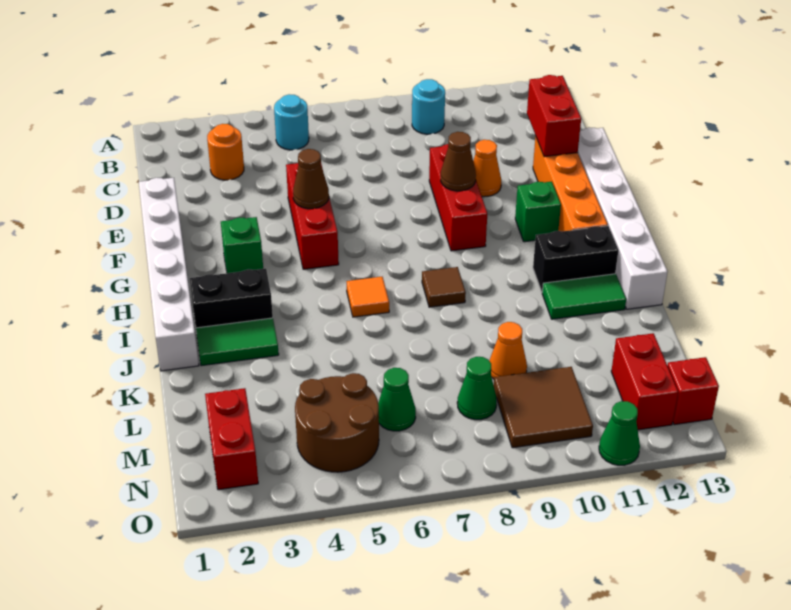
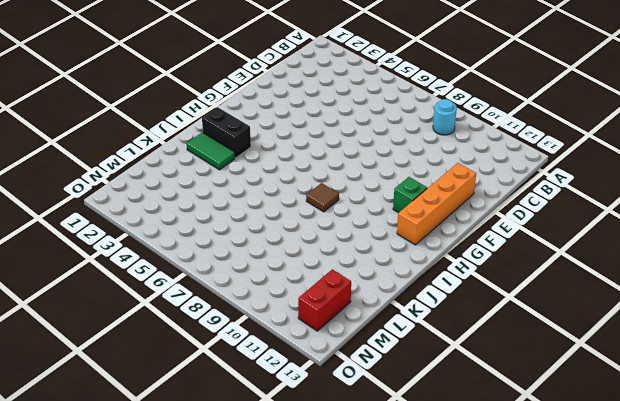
none -> cyan round brick B5 level 1
none -> orange round brick C3 level 1
none -> white brick E1:J1 level 1

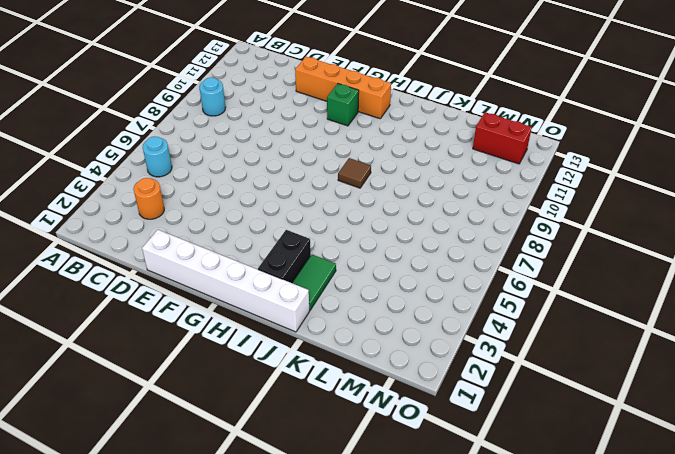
none -> red brick E5:G5 level 1
none -> red brick E9:G9 level 1
none -> orange cone E10 level 1

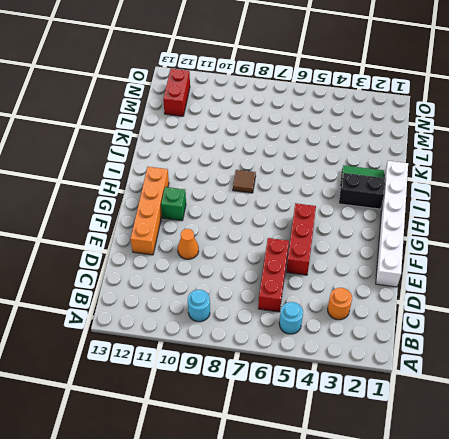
red brick C6:E6 level 1 -> red brick E9:G9 level 1
none -> white brick E13:J13 level 1
none -> green brick G3 level 1
none -> orange tile I6 level 1

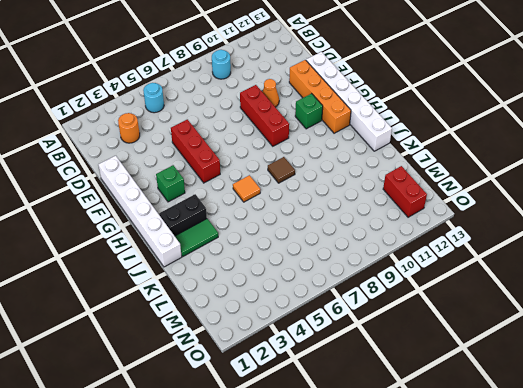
none -> black brick I11:I12 level 1
none -> green tile J11:J12 level 1
none -> orange cone L9 level 1

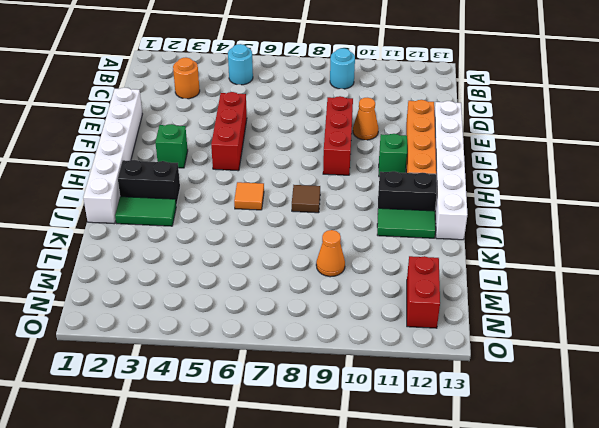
none -> red brick M2:N2 level 1
none -> brown round brick M4:N5 level 1
none -> green cone M6 level 1

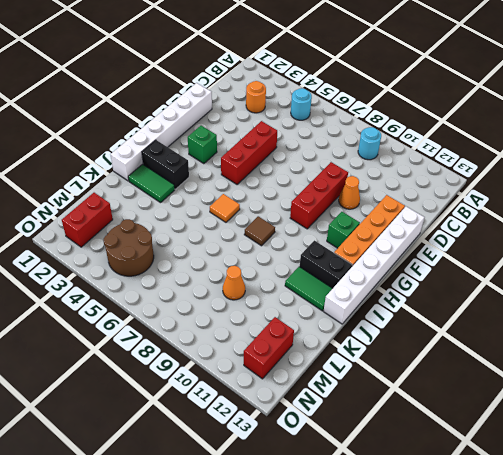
none -> green cone M6 level 1
none -> green cone M8 level 1
none -> brown tile M9:N10 level 1

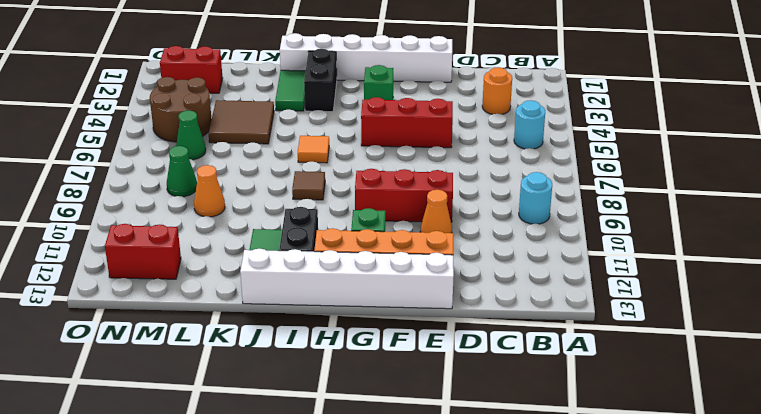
brown tile K4:L5 level 1 -> brown tile M9:N10 level 1
none -> red brick N13 level 1
none -> green cone O11 level 1
none -> red brick D12:E12 level 2

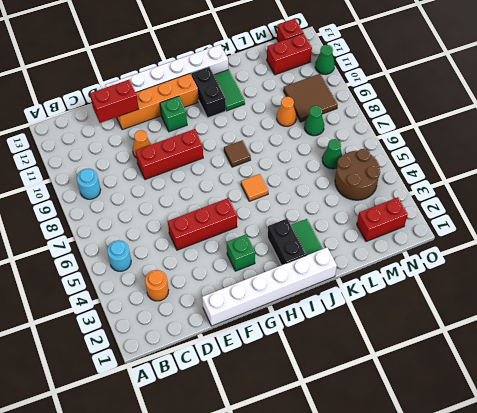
none -> brown cone F5 level 2
none -> brown cone F9 level 2

